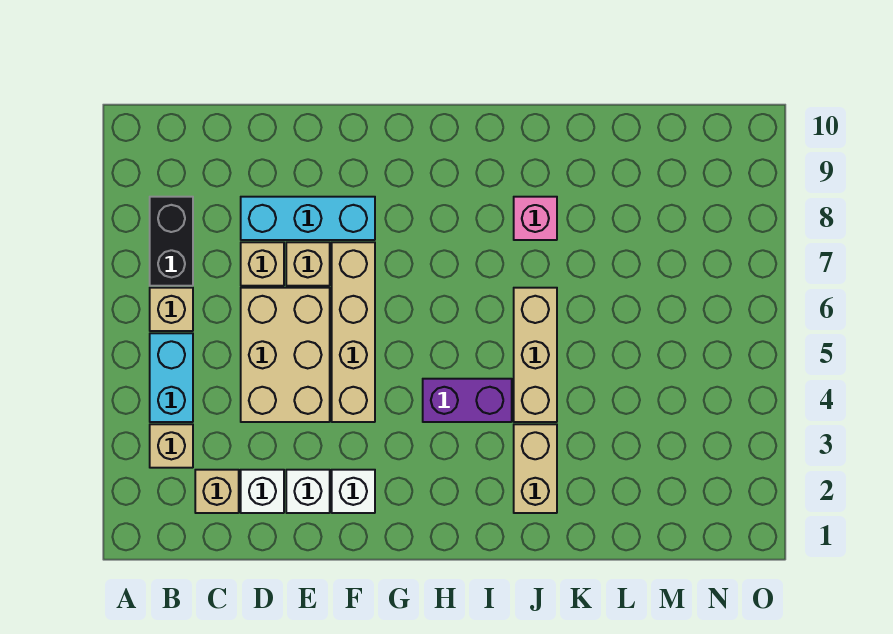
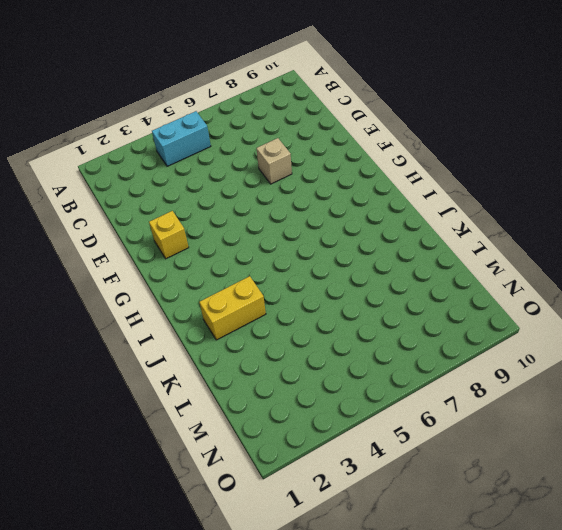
yellow brick F2 level 1 -> white brick F2 level 1
yellow brick J2:J3 level 1 -> tan brick J2:J3 level 1
none -> tan brick B3 level 1
none -> tan brick B6 level 1
none -> black brick B7:B8 level 1

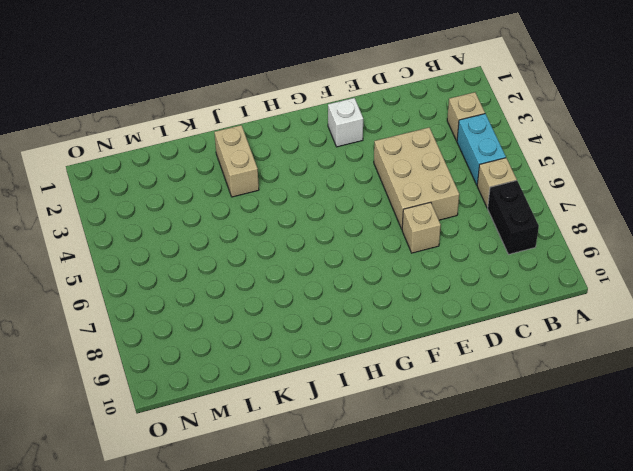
none -> tan brick C2 level 1
none -> white brick D2 level 1
none -> tan brick D7 level 1

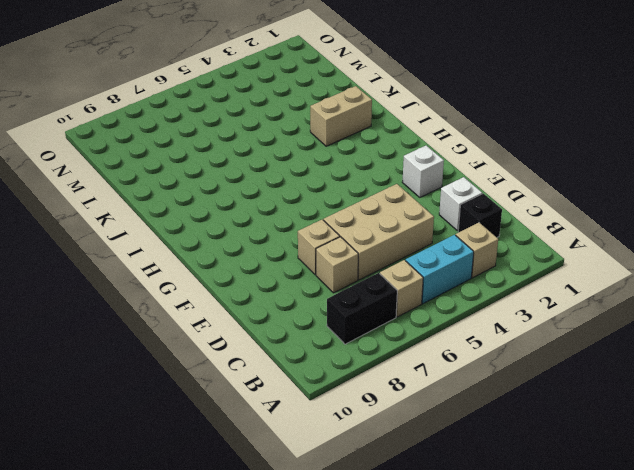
black brick C2 level 1 -> tan brick C2 level 1
none -> cyan brick D8:F8 level 1
none -> white brick E2 level 1
none -> tan brick F4:F7 level 1

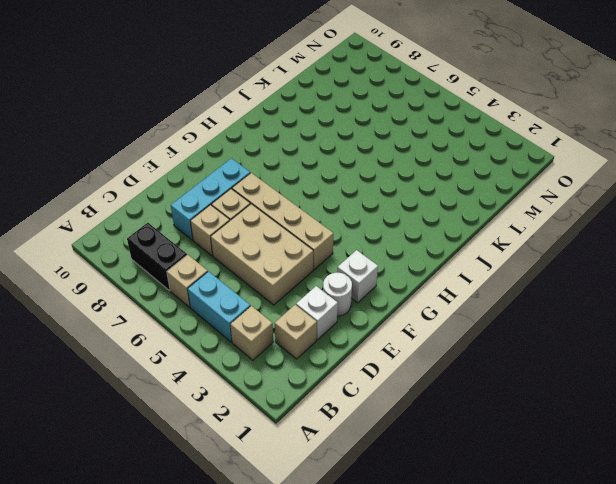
white round brick E2 level 1 -> white brick E2 level 1
none -> purple brick H4:I4 level 1
none -> tan brick J2:J3 level 1
none -> tan brick J4:J6 level 1

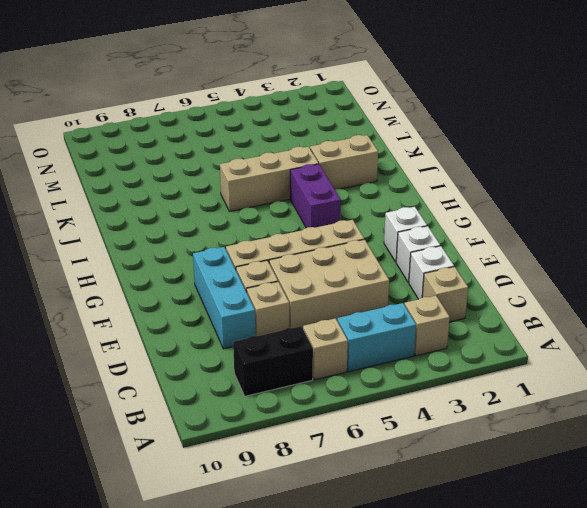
none -> pink brick J8 level 1

